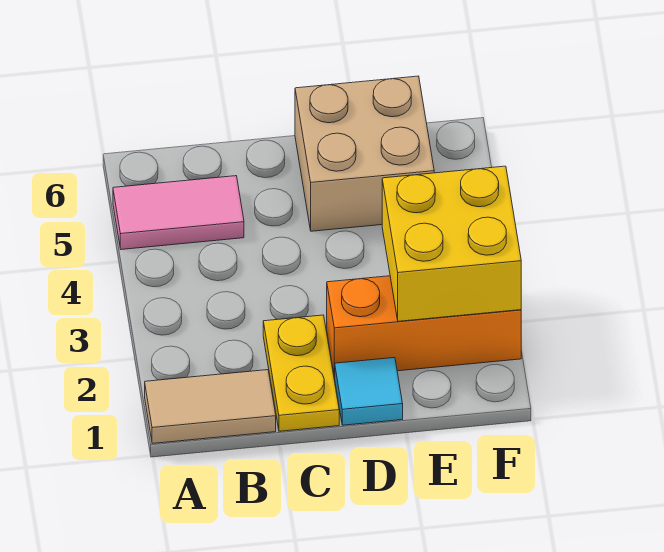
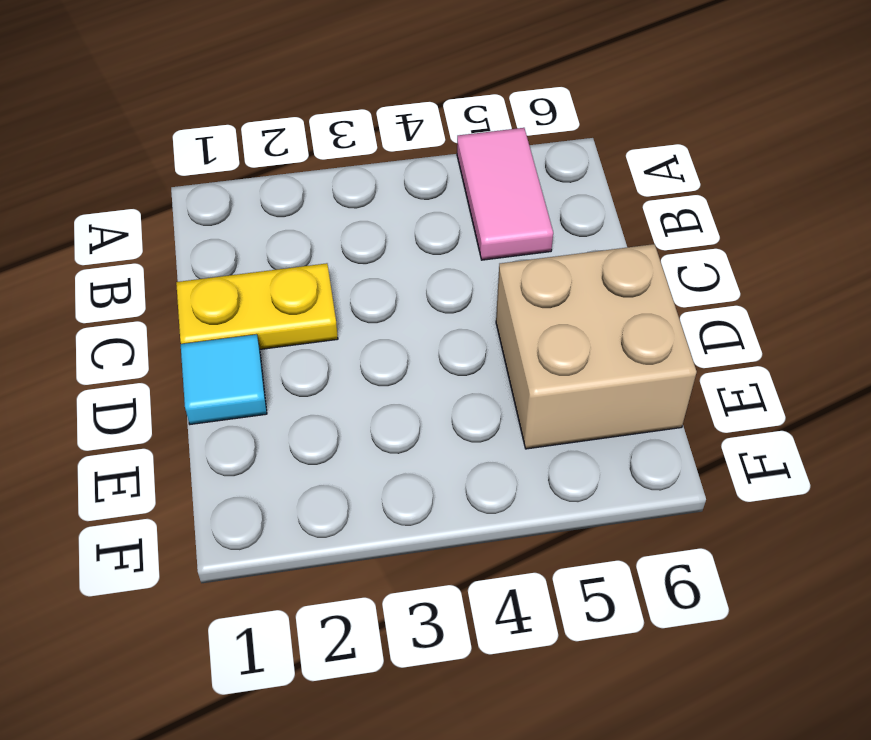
none -> tan tile A1:B1 level 1
none -> orange brick D2:F2 level 1

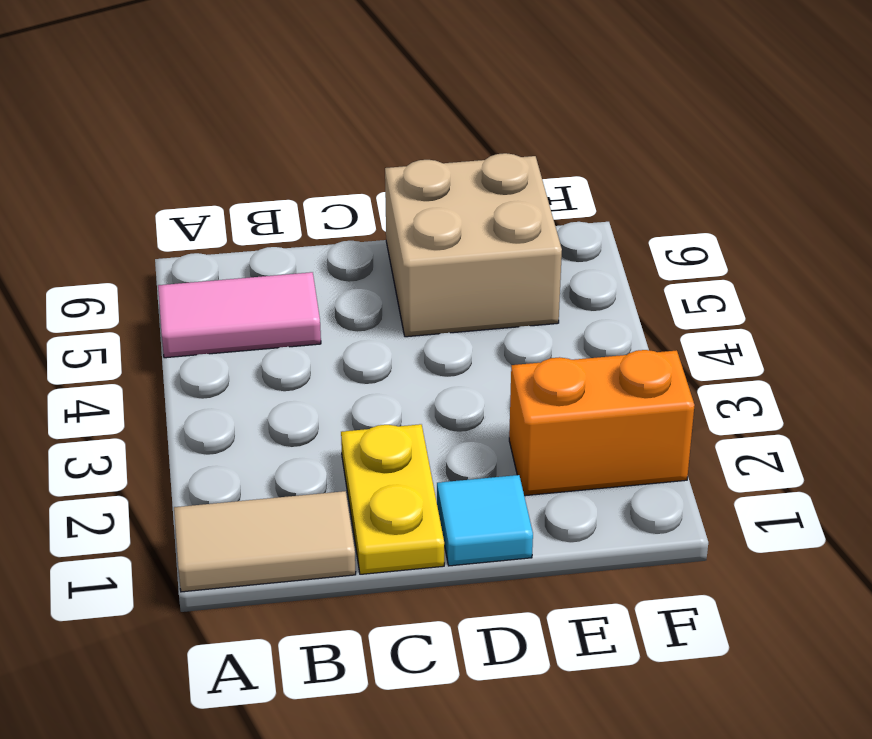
orange brick E2:F2 level 1 -> orange brick D2:F2 level 1
none -> yellow brick E2:F3 level 2

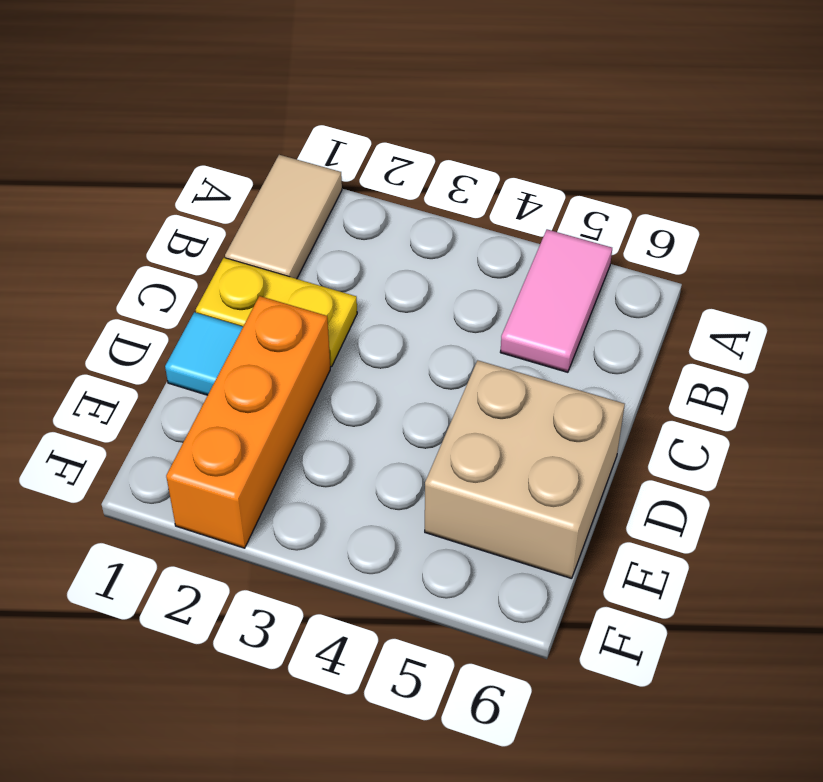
none -> yellow brick E2:F3 level 2

